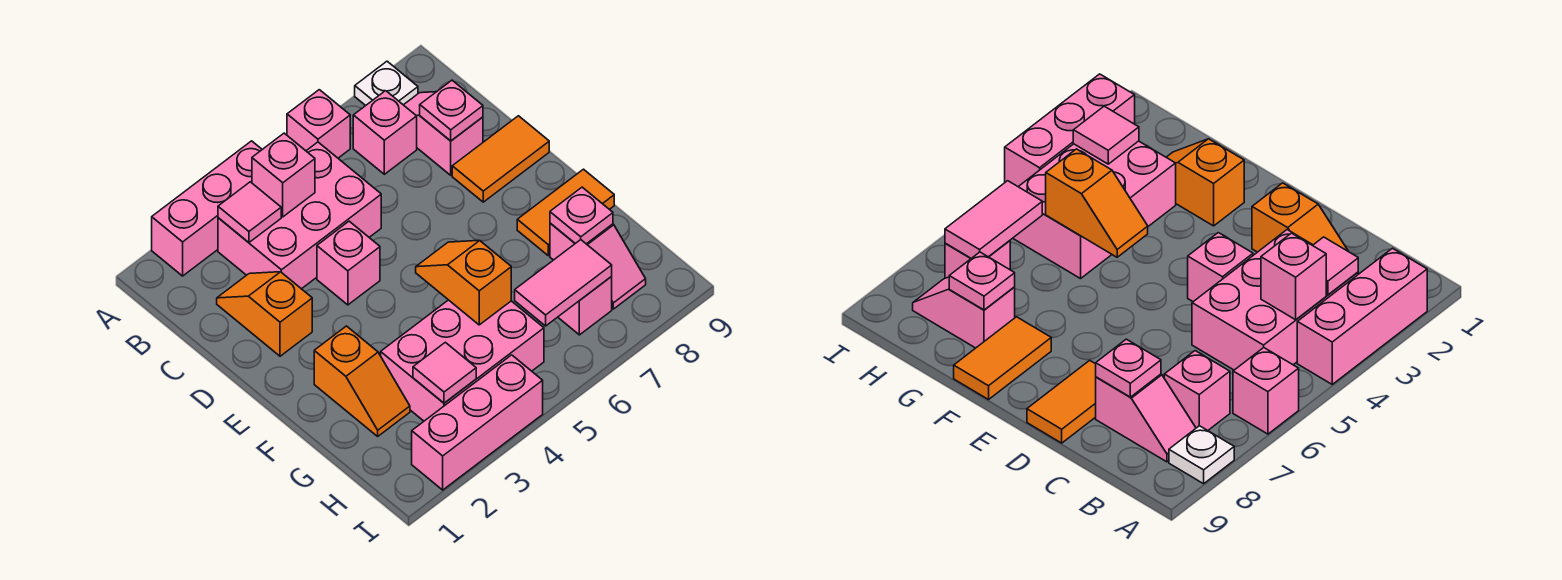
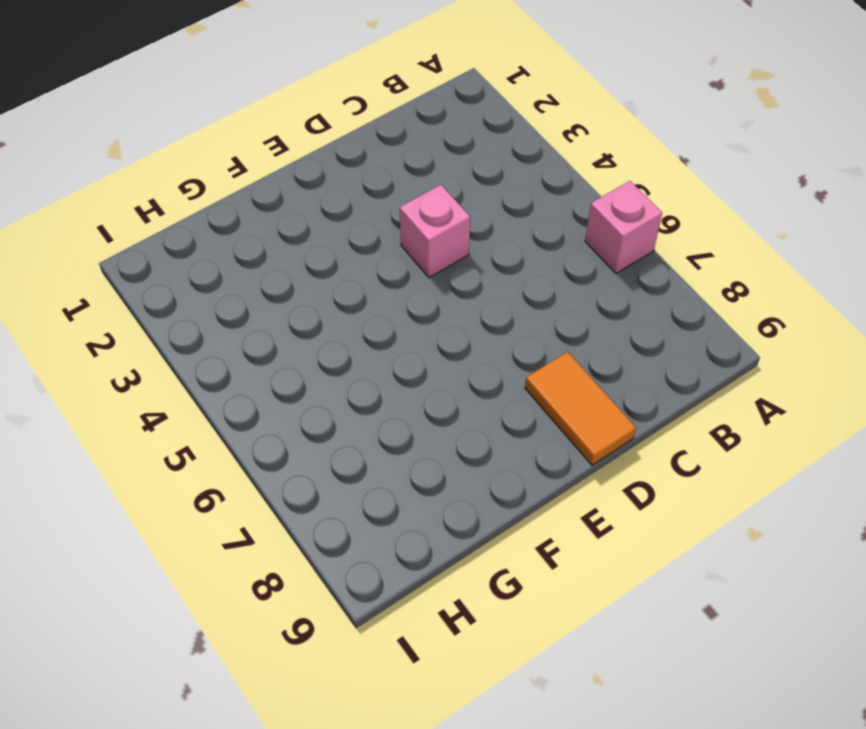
none -> pink brick A2:A4 level 1
none -> white plate A8 level 1
none -> pink brick B3:C5 level 1

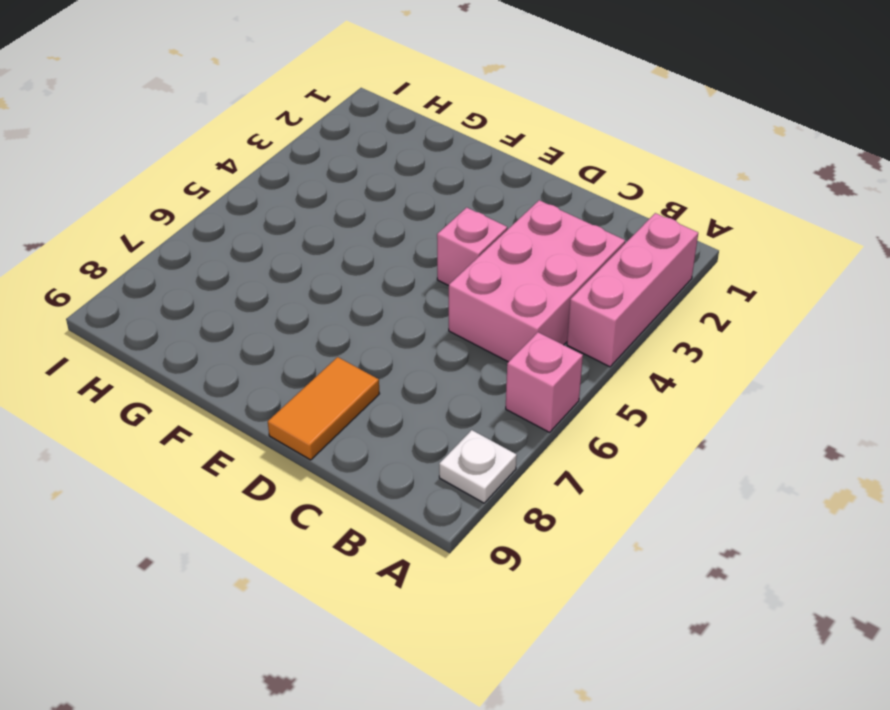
none -> pink brick B7 level 1
none -> pink slope B8:C8 level 1 top C
none -> orange slope C2:D2 level 1 top D

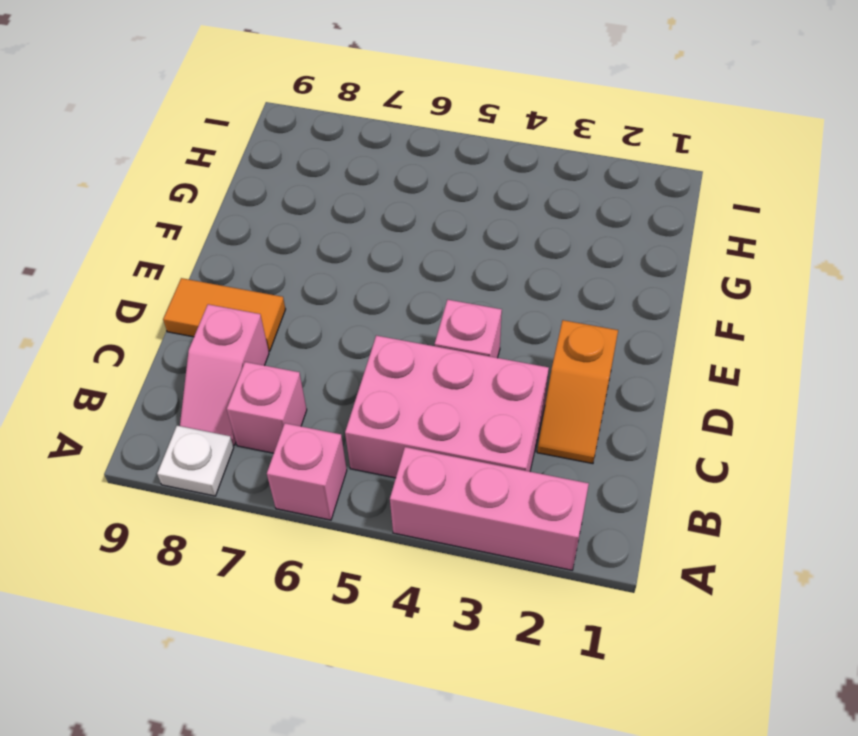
none -> orange slope F2:G2 level 1 top F
none -> orange tile F8:F9 level 1
none -> pink brick G3:H5 level 1

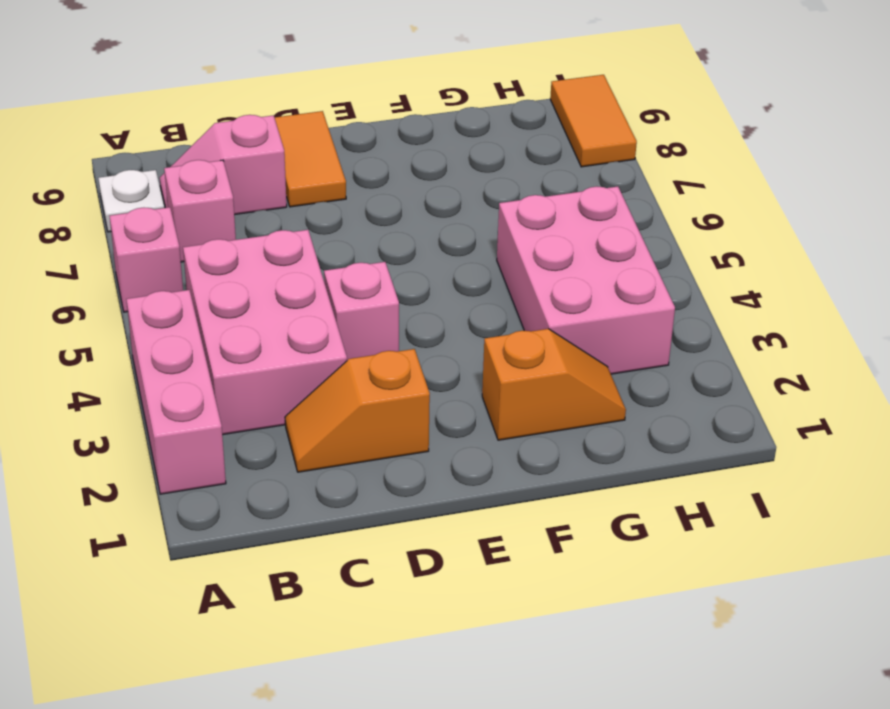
orange tile I8:I9 level 1 -> orange tile F8:F9 level 1
none -> pink slope G8:H8 level 1 top G
none -> pink brick H7 level 1
none -> pink brick I2:I4 level 1

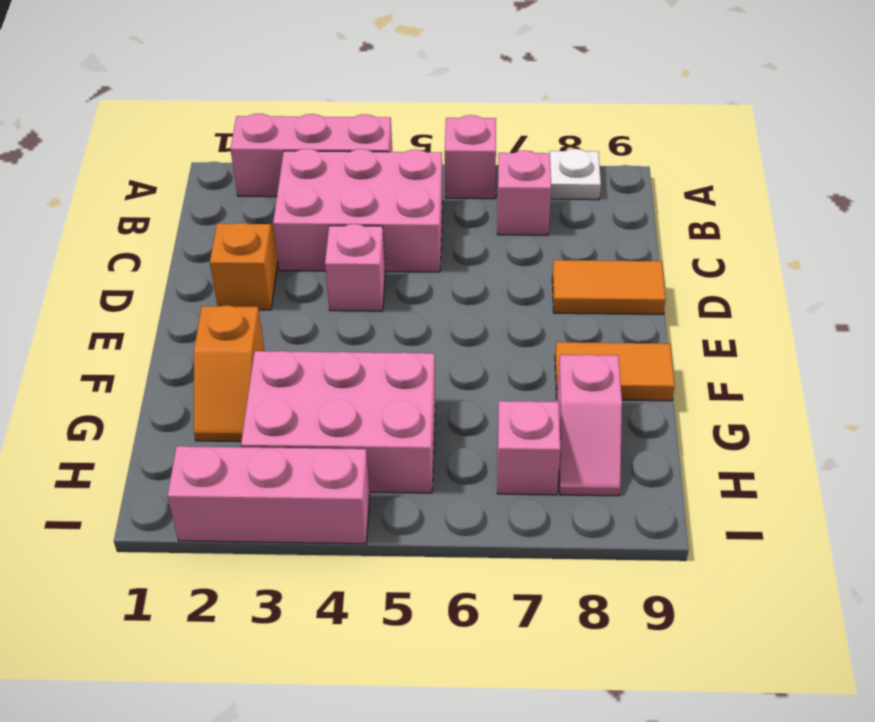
none -> pink slope B8:C8 level 1 top C
none -> pink tile B3 level 2
none -> pink brick B4 level 2

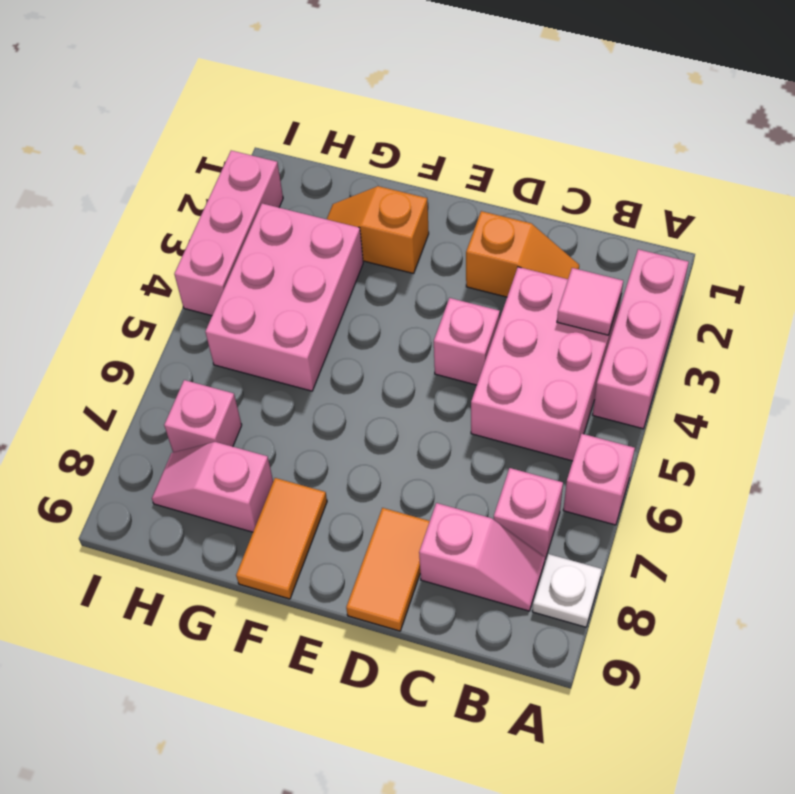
none -> pink brick B4 level 2
none -> pink plate C8 level 2
none -> orange slope F5:G5 level 2 top G

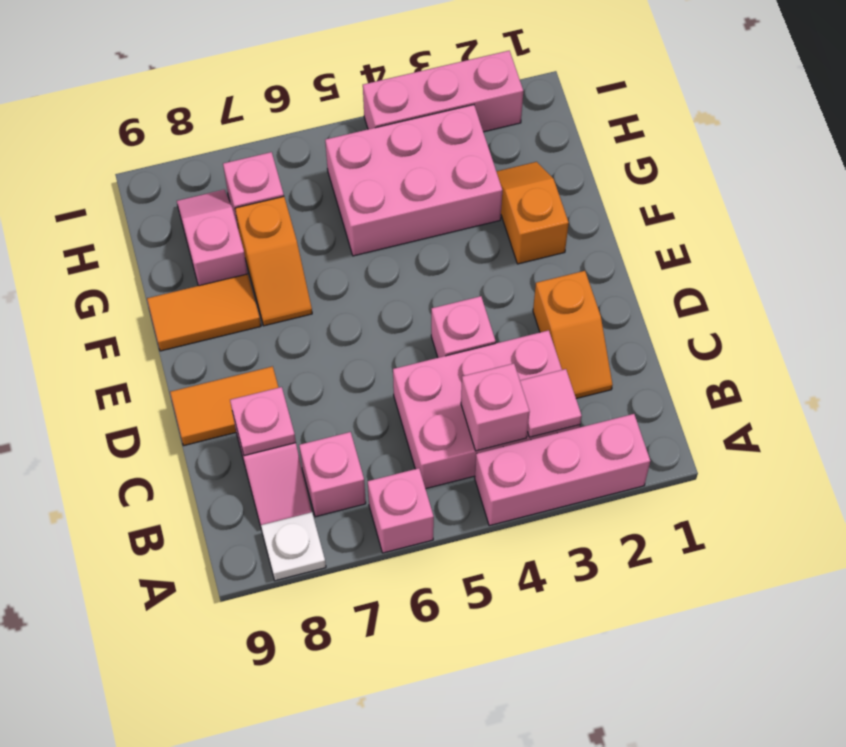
orange slope F7:G7 level 1 top G -> orange slope F5:G5 level 2 top G
none -> pink plate G8 level 2
none -> pink tile H3 level 2
none -> pink tile H6:H7 level 2

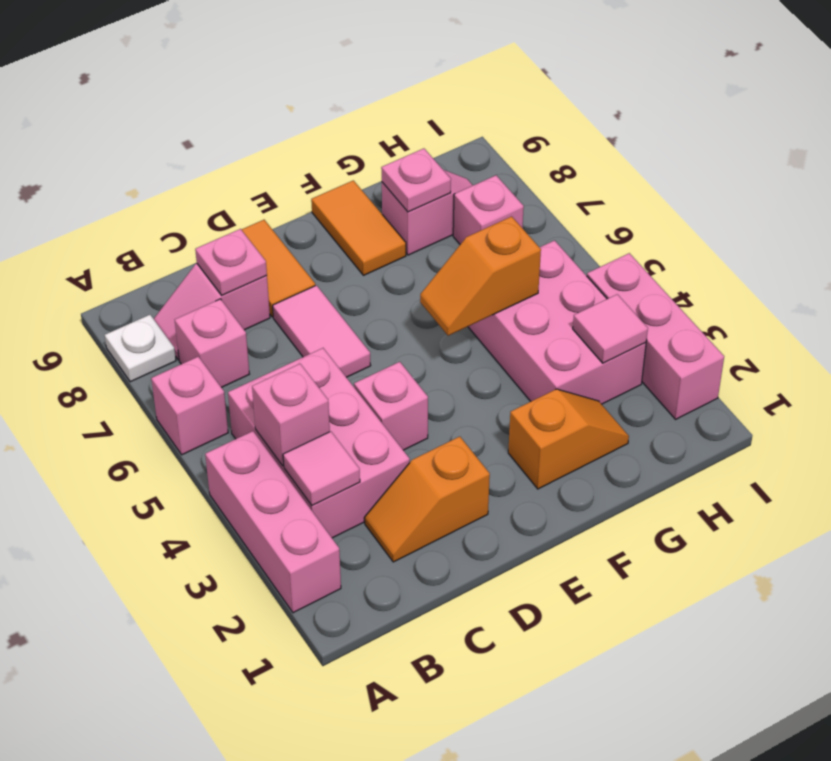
pink tile D6:D7 level 1 -> pink tile H6:H7 level 2

